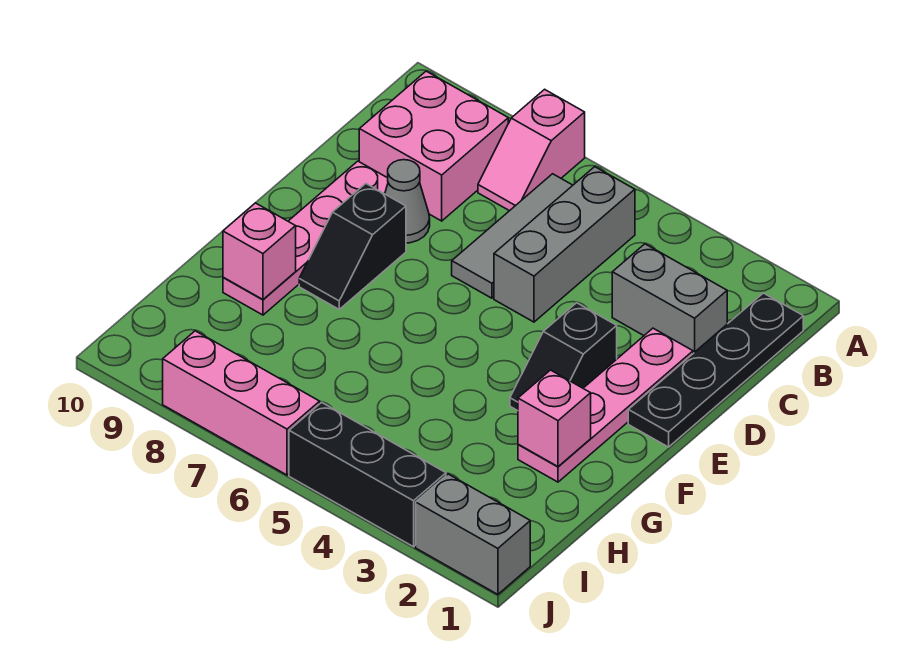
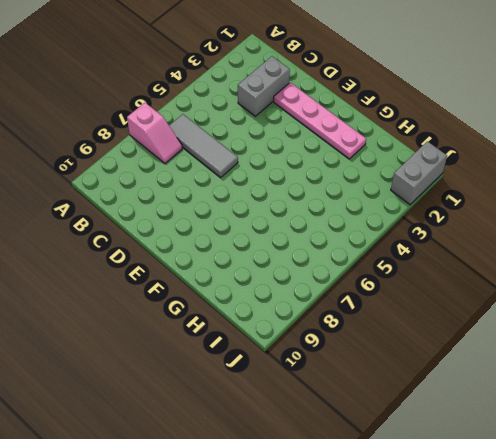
none -> black plate B1:E1 level 1
none -> grey brick B5:D5 level 1
none -> pink brick B8:C9 level 1

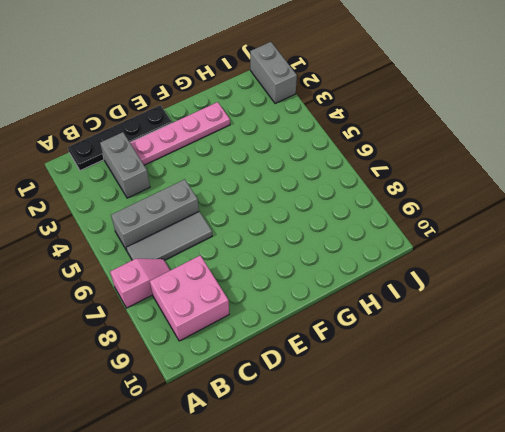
none -> grey cone D8 level 1
none -> pink plate D9:G9 level 1
none -> black slope E3:F3 level 1 top E

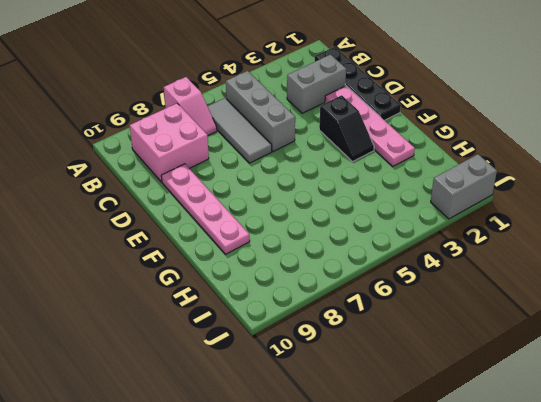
none -> grey cone D8 level 1
none -> black slope E8:F8 level 1 top E
none -> black brick J3:J5 level 1

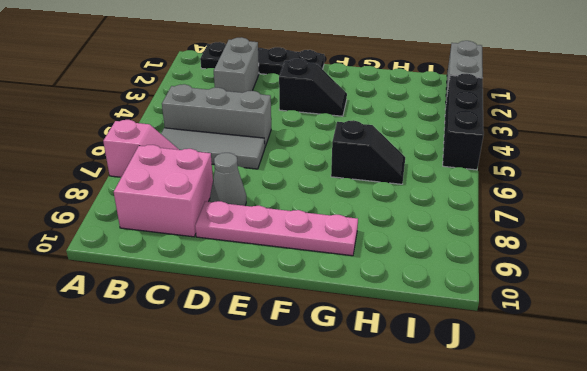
black slope G6:H6 level 1 top G -> black slope E8:F8 level 1 top E
none -> pink plate D2:G2 level 1
none -> pink brick J6:J8 level 1
none -> pink brick G2 level 2

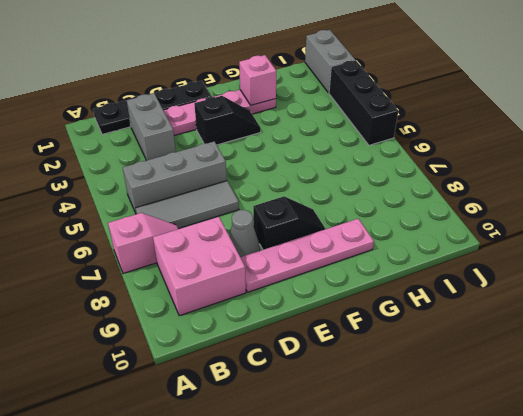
none -> pink brick J6:J8 level 1
none -> pink brick G9 level 2

